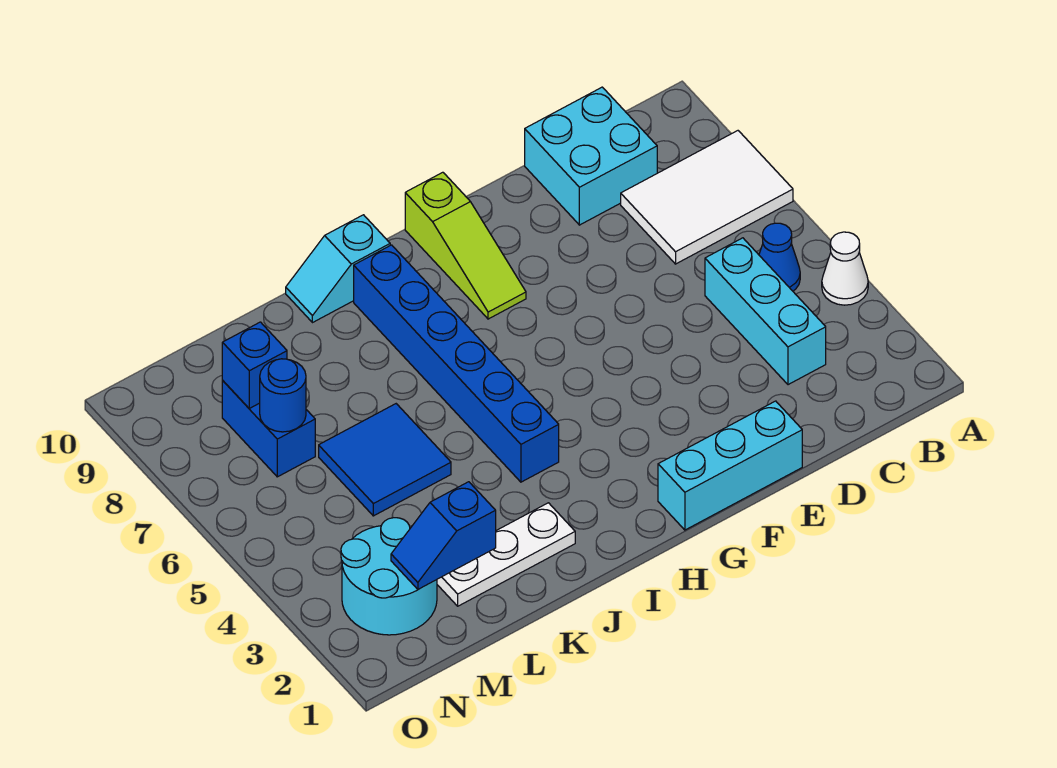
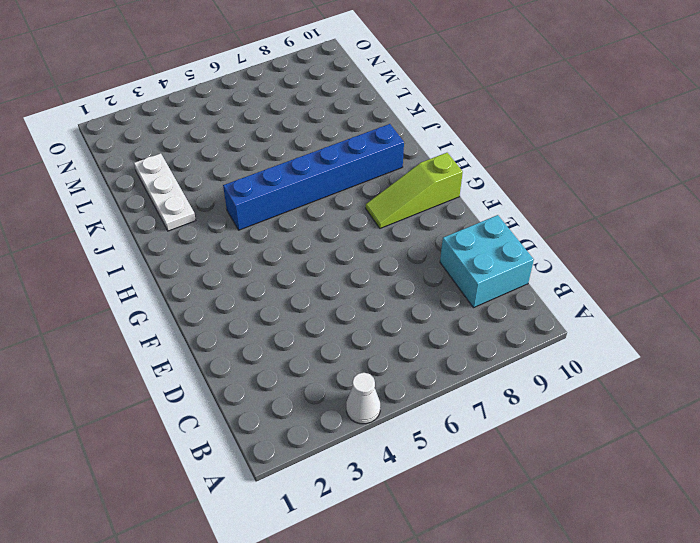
none -> white tile A7:C8 level 1
none -> blue cone B5 level 1
none -> cyan brick C3:C5 level 1

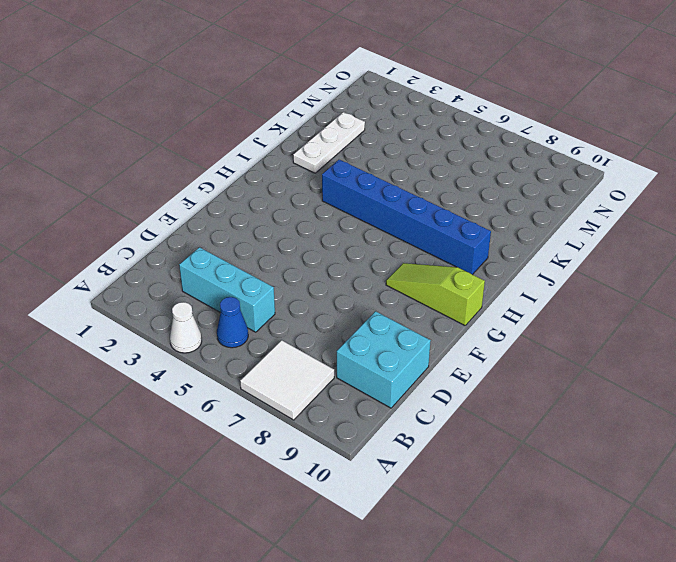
white tile A7:B8 level 1 -> white tile A7:C8 level 1
none -> cyan brick E1:G1 level 1
none -> cyan slope I10:J10 level 1 top I
none -> blue tile K5:L6 level 1

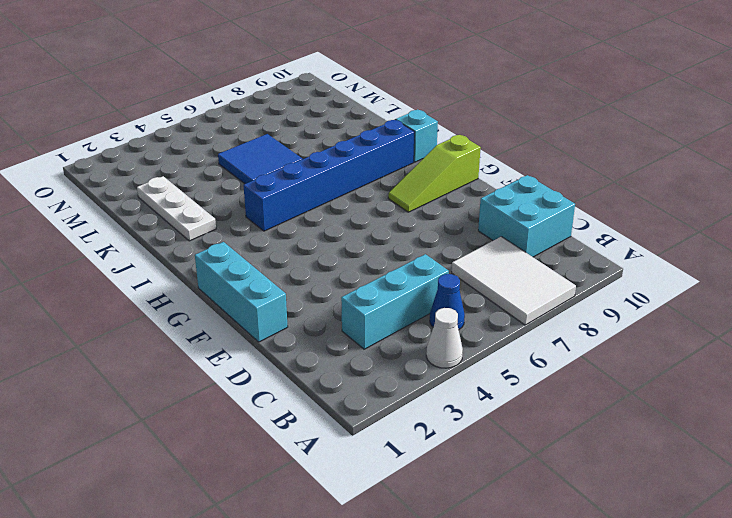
none -> cyan round brick M2:N3 level 1
none -> blue brick M7:M8 level 1
none -> blue slope L2:M2 level 2 top L

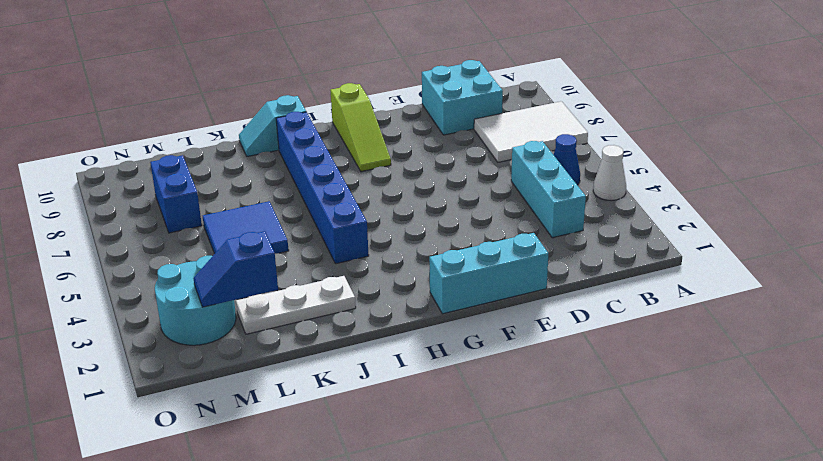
none -> blue round brick M7 level 2
none -> blue brick M8 level 2

